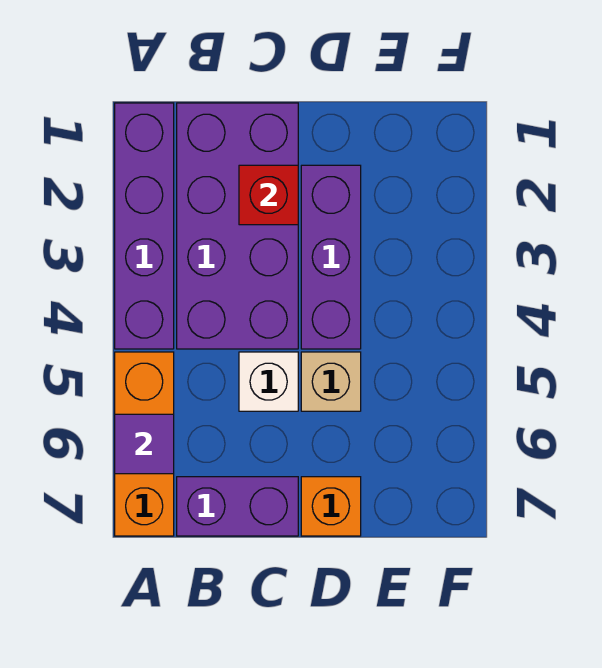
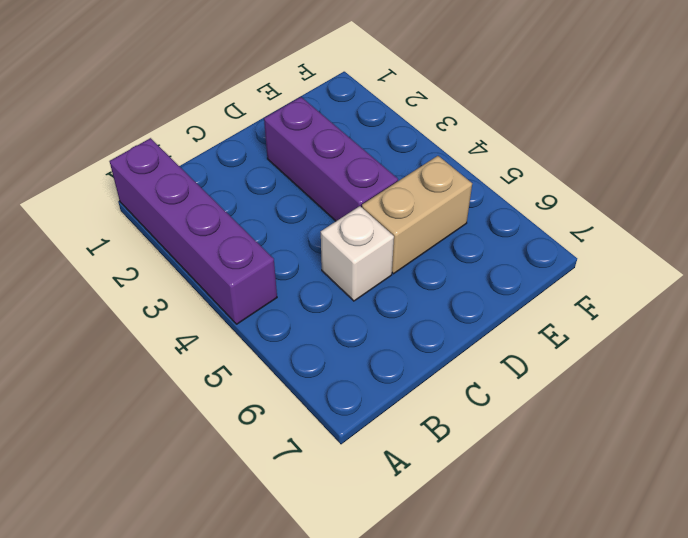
tan brick D5:E5 level 1 -> tan brick D5 level 1
none -> orange brick A5:A7 level 1
none -> purple brick B1:C4 level 1

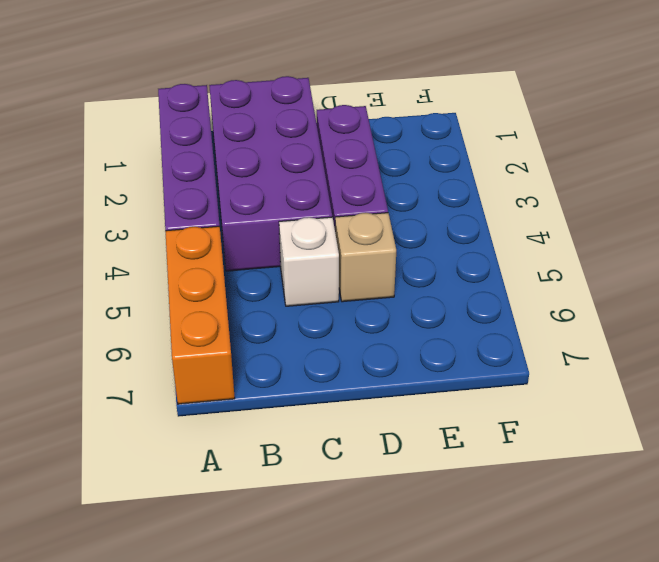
none -> purple brick B7:C7 level 1
none -> orange brick D7 level 1

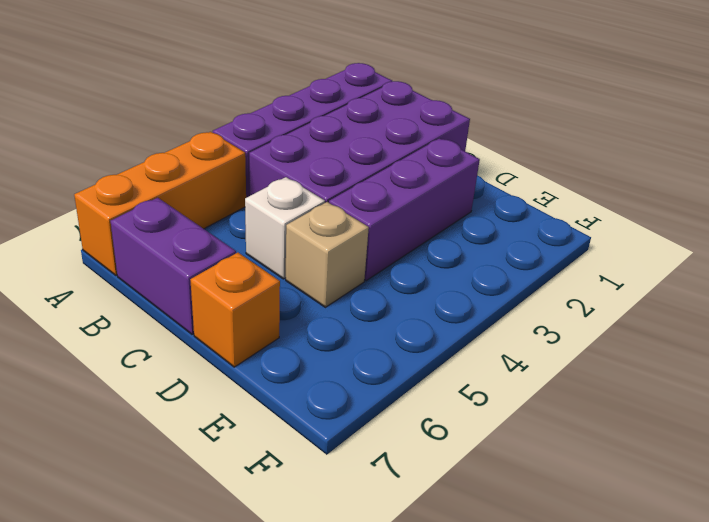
none -> purple tile A6 level 2
none -> red brick C2 level 2

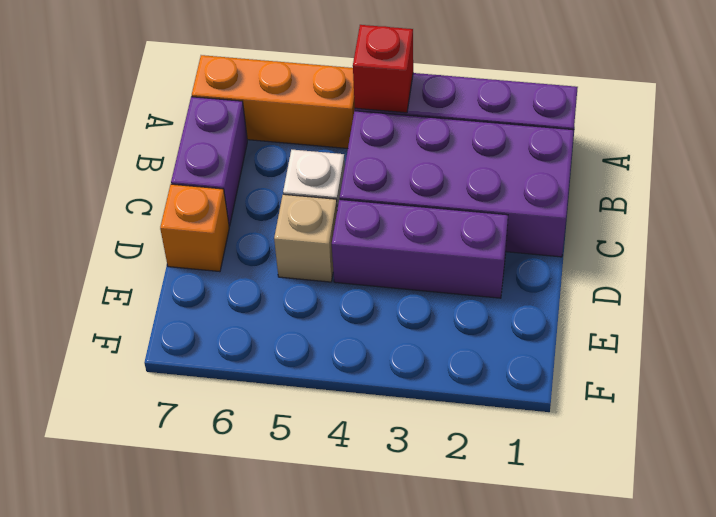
red brick A4 level 2 -> red brick C2 level 2
none -> purple tile A6 level 2

